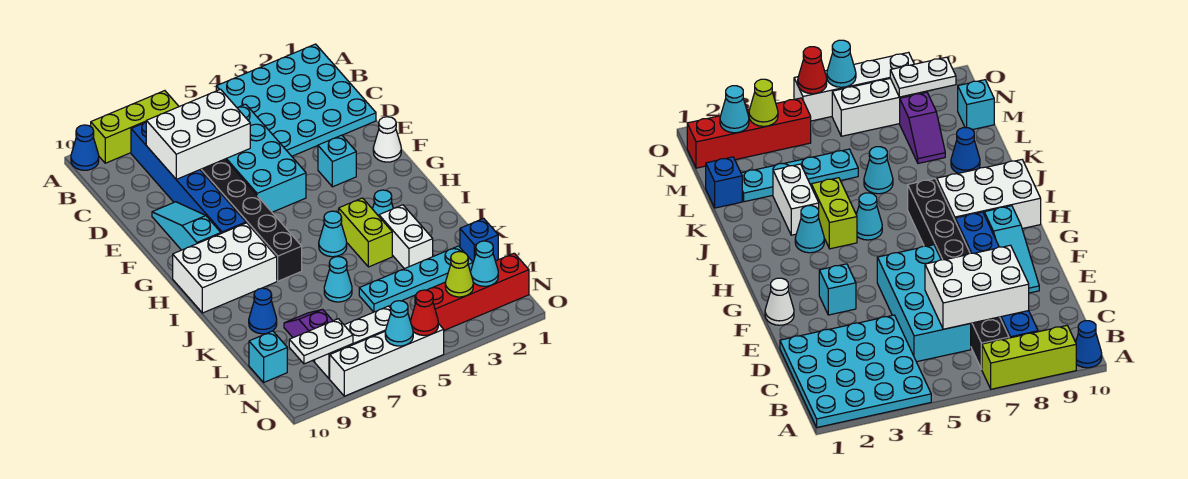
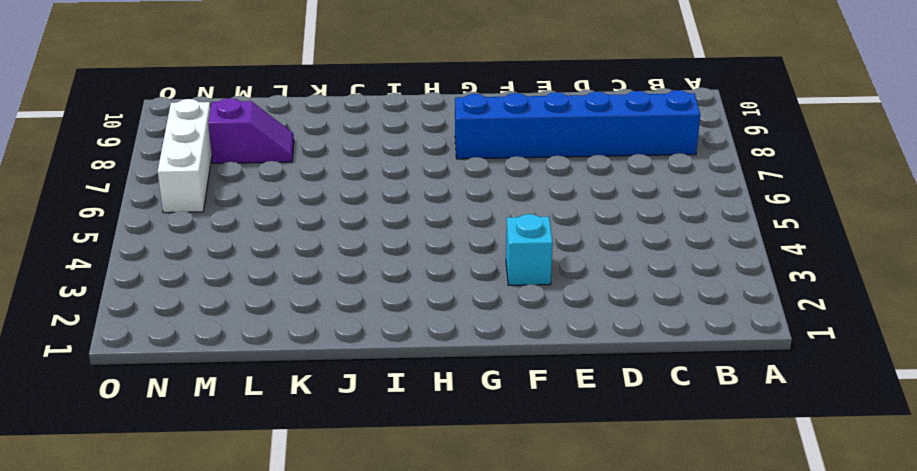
none -> cyan plate A1:D4 level 1
none -> lime brick A7:A9 level 1
none -> blue cone A10 level 1

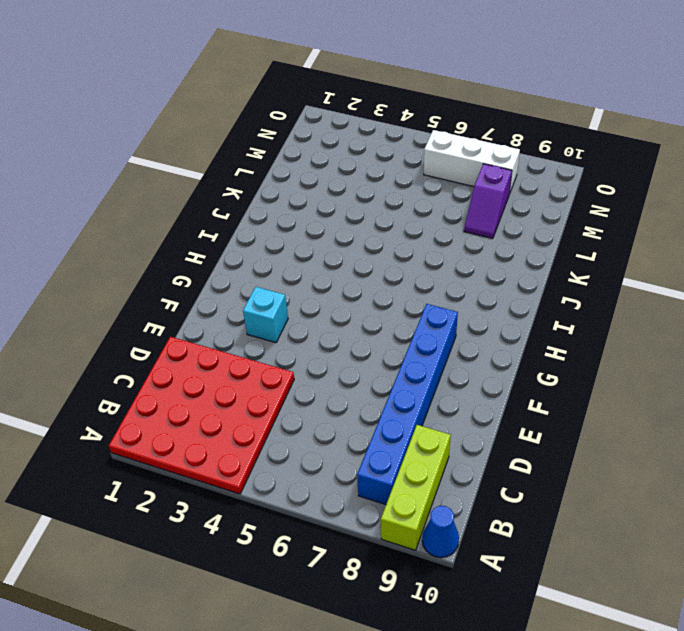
red plate A1:D4 level 1 -> cyan plate A1:D4 level 1
lime brick A9:C9 level 1 -> lime brick A7:A9 level 1
none -> black brick B7:I7 level 1
none -> cyan brick C5:F6 level 1
none -> cyan slope E9:G9 level 1 top G

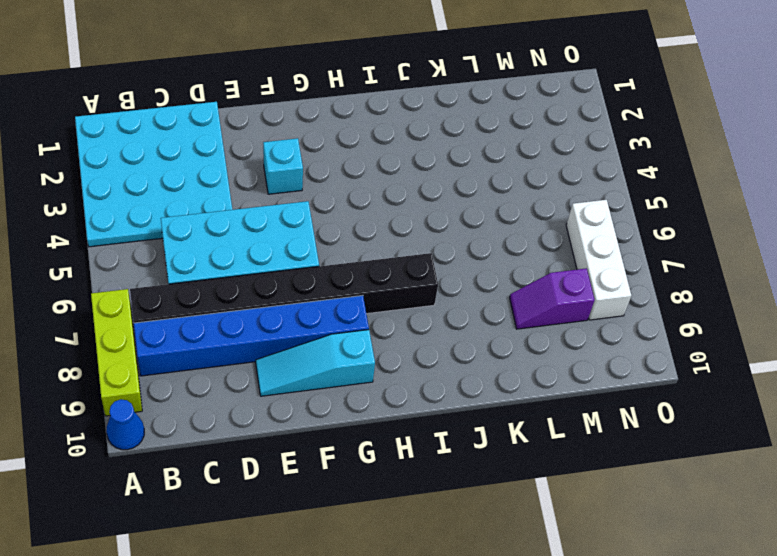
none -> white cone F1 level 1
none -> white brick H8:I10 level 1
none -> cyan cone I3 level 1

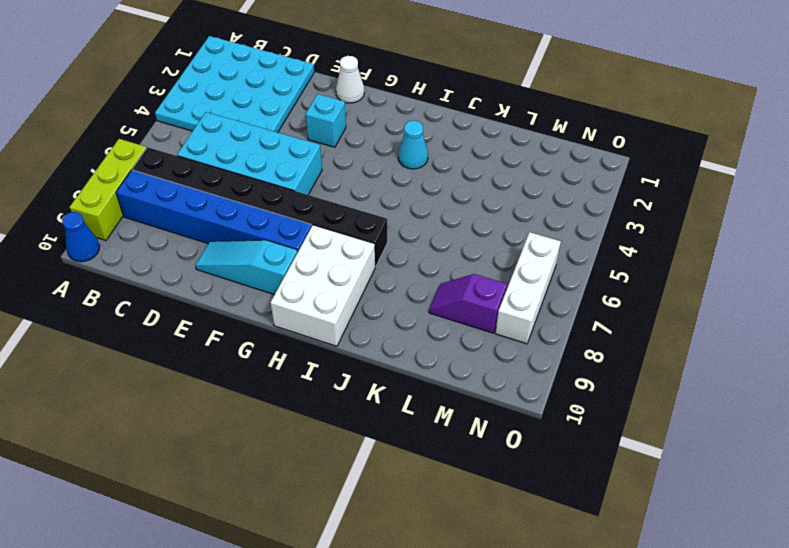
none -> lime brick I4:J4 level 1
none -> cyan cone I5 level 1
none -> white brick J3:K3 level 1

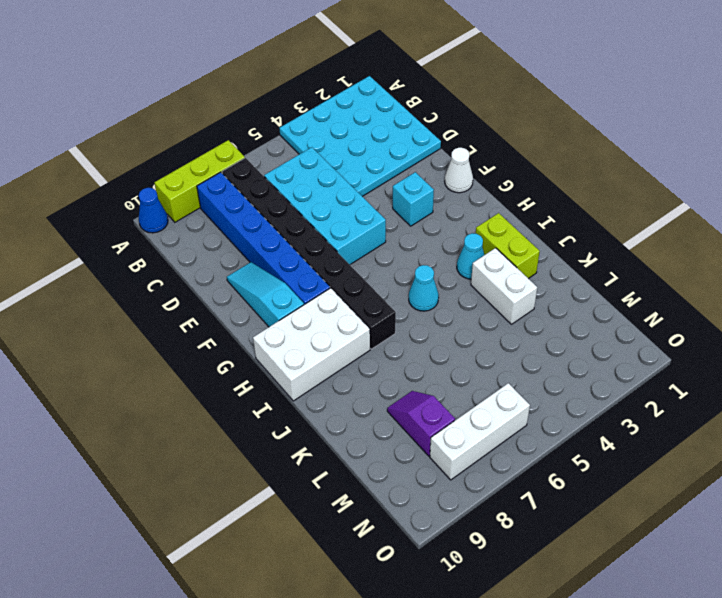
lime brick I2:J2 level 1 -> lime brick I4:J4 level 1
none -> cyan cone K6 level 1
none -> blue cone K9 level 1
none -> blue brick L1 level 1

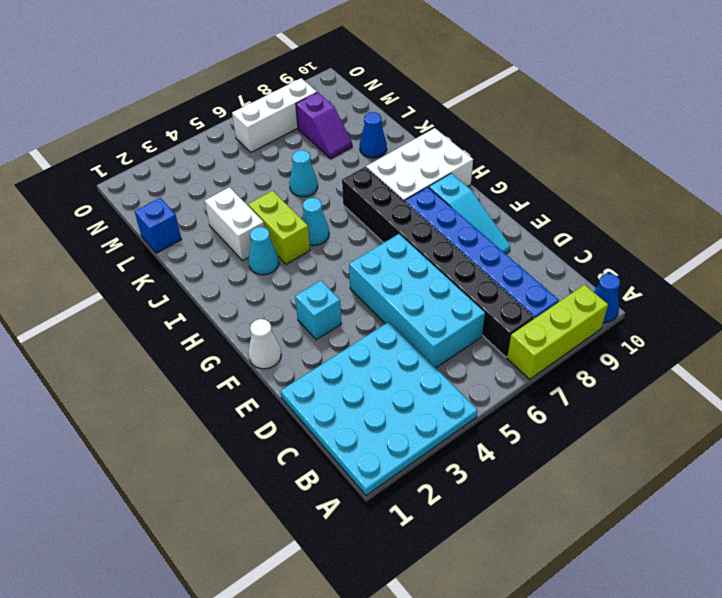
none -> cyan plate L2:L5 level 1
none -> cyan brick M10 level 1
none -> red brick N1:N4 level 1

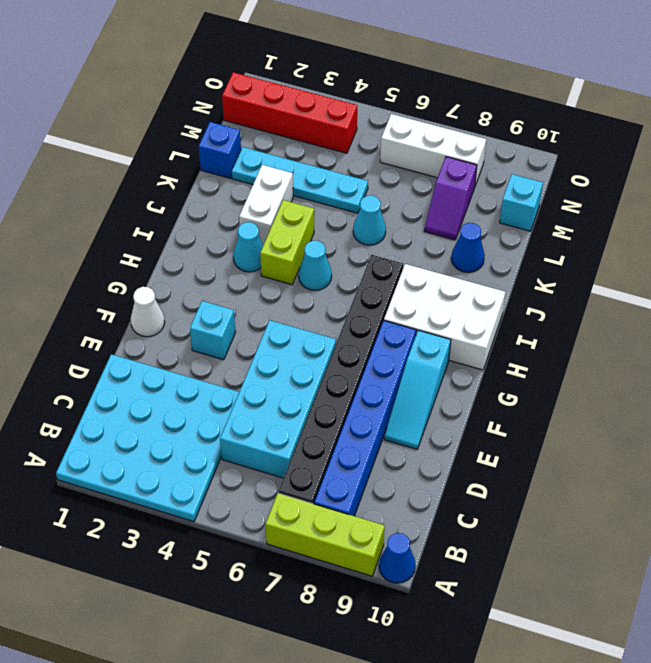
none -> white brick O5:O8 level 1
none -> white brick C6:D8 level 2
none -> cyan cone N2 level 2

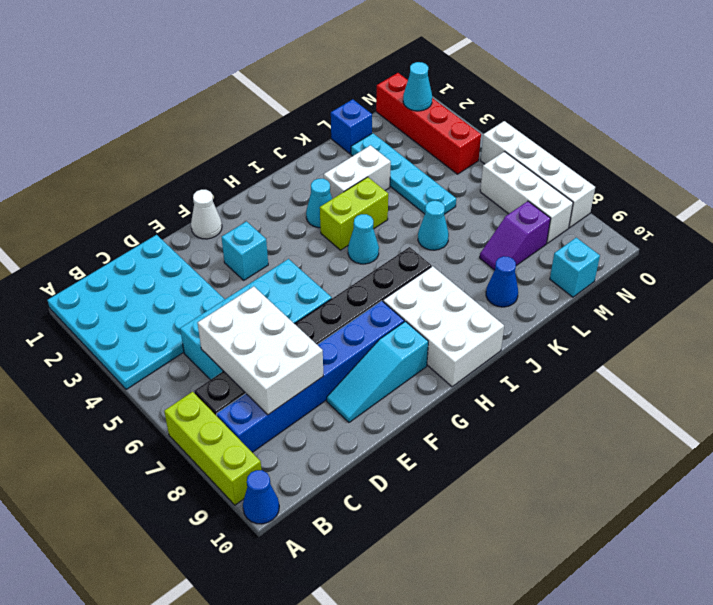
none -> lime cone N3 level 2
none -> white plate N8:N9 level 2
none -> red cone O5 level 2

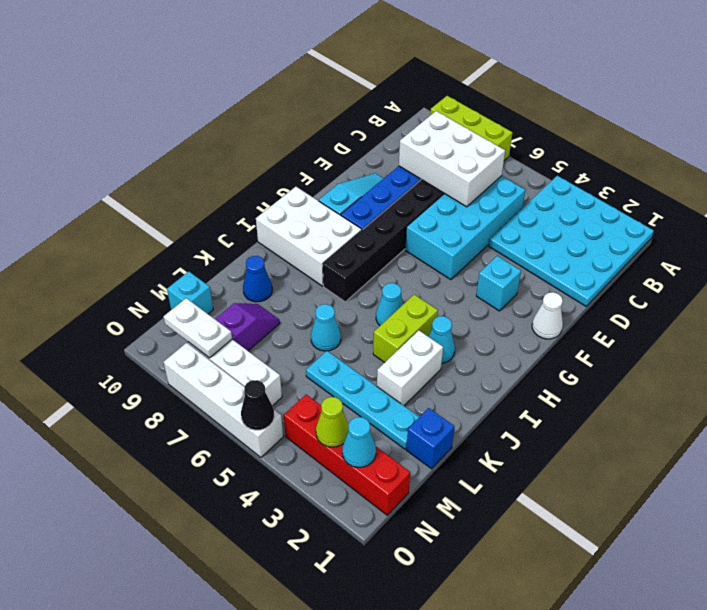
black cone O5 level 2 -> red cone O5 level 2
none -> blue cone A10 level 1
none -> cyan cone O6 level 2

